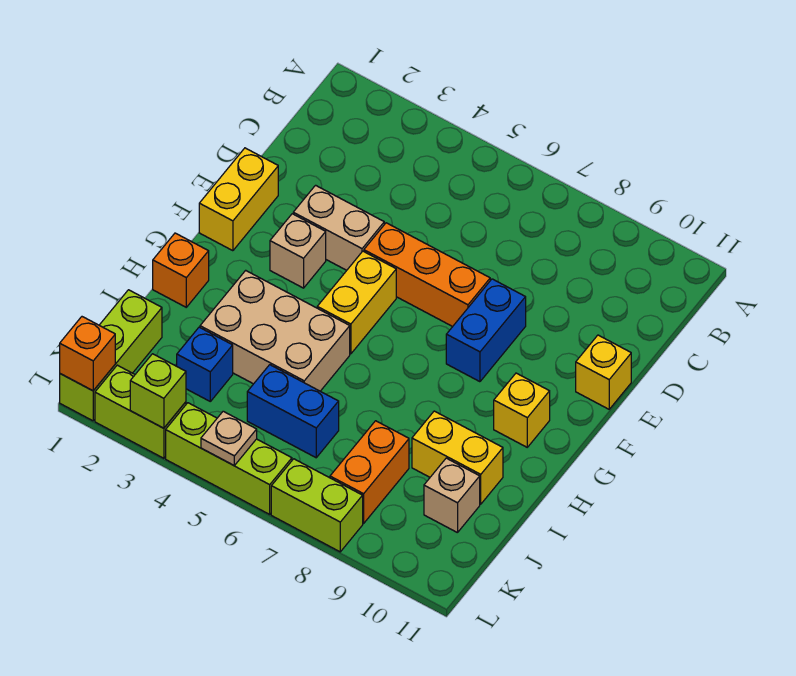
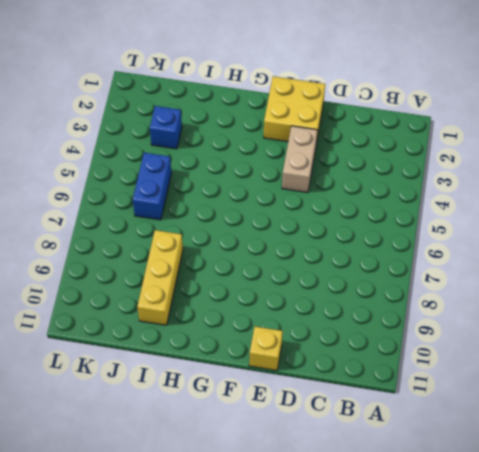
yellow brick E1:F2 level 1 -> yellow brick E1:F1 level 1
yellow brick I8:I10 level 1 -> yellow brick I9:I10 level 1
none -> orange brick E5:E7 level 1
none -> blue brick E8:F8 level 1
none -> tan brick F3 level 1

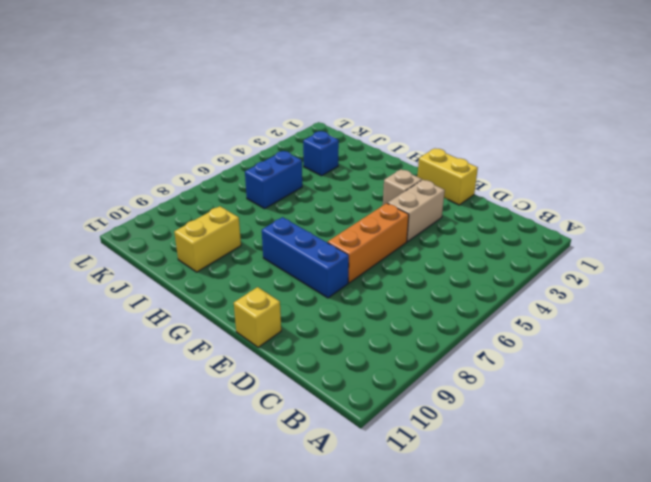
blue brick E8:G8 level 1 -> blue brick E8:F8 level 1
none -> yellow brick F5:G5 level 1
none -> yellow brick G10 level 1
none -> orange brick H1 level 1

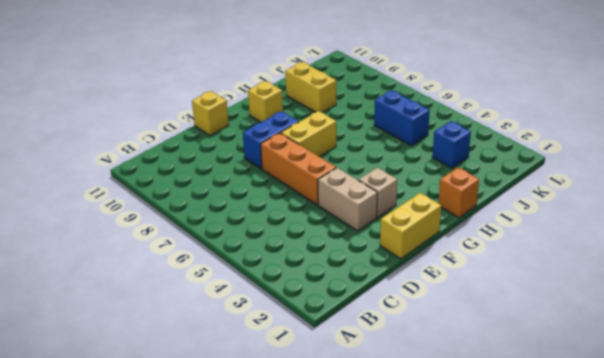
yellow brick F7:G7 level 1 -> yellow brick F5:G5 level 1
none -> tan brick H3:I5 level 1
none -> lime brick J1:L1 level 1
none -> orange brick J8:K8 level 1

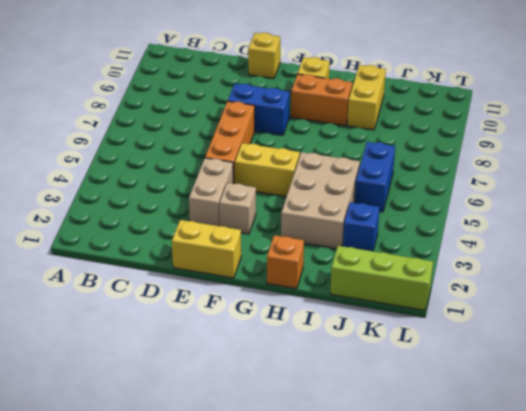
orange brick G9:H9 level 1 -> orange brick J8:K8 level 1
none -> tan brick J10 level 1
none -> lime brick L2:L3 level 1
none -> lime brick L4:L6 level 1

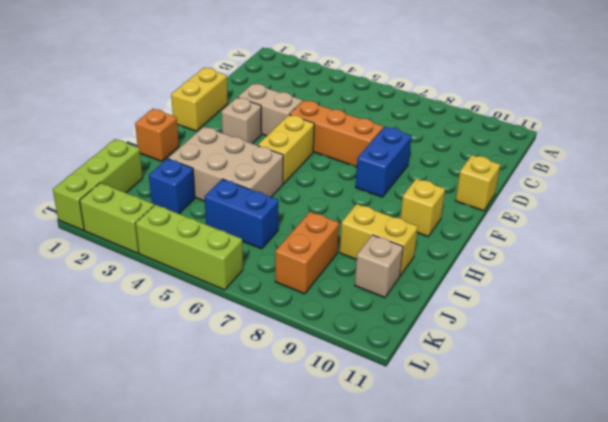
none -> lime brick L7:L8 level 1
none -> orange brick L1 level 2
none -> lime brick L3 level 2

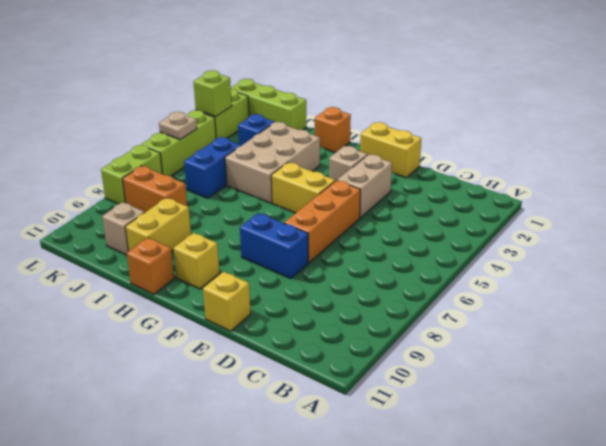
orange brick H11 level 1 -> orange brick L1 level 2

